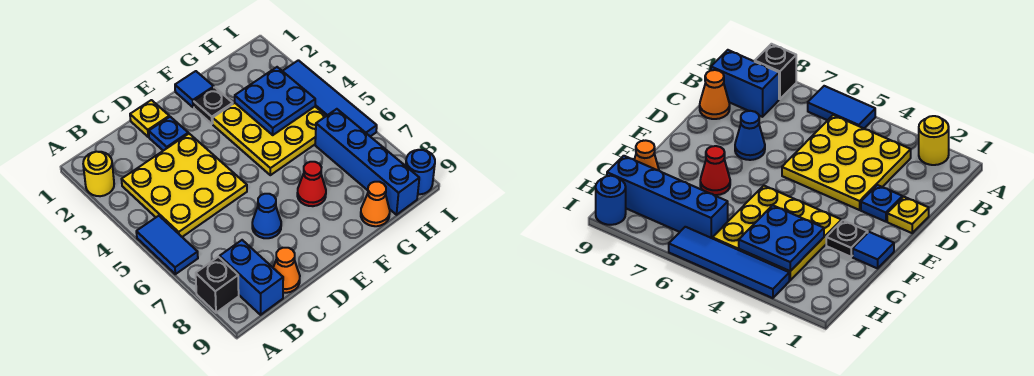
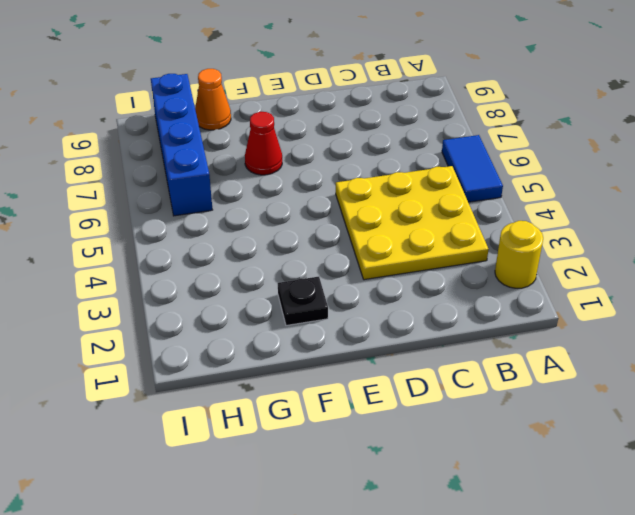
none -> black brick A8 level 1
none -> blue brick B8:B9 level 1
none -> orange cone C9 level 1

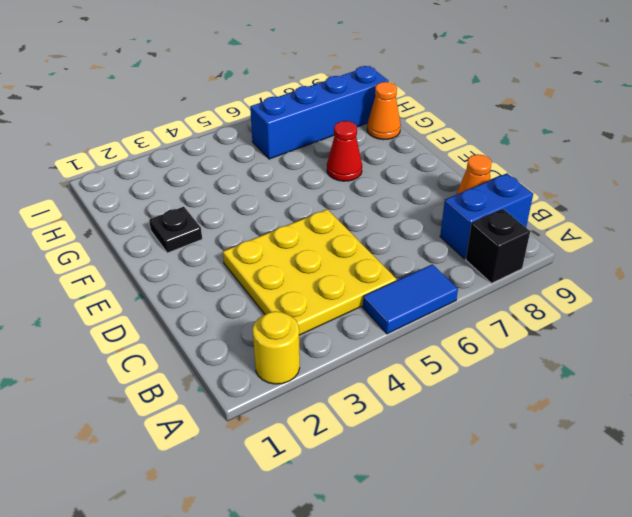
none -> yellow plate D1 level 1
none -> blue plate D2 level 1
none -> blue cone D7 level 1

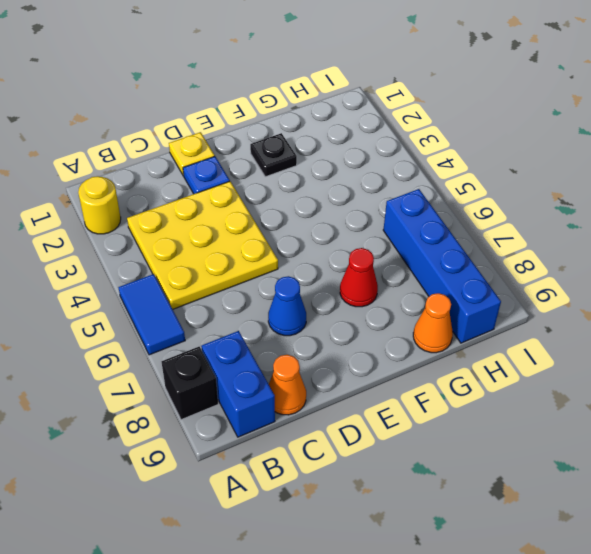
none -> blue tile F1 level 1
none -> yellow plate F3:H5 level 1
none -> blue tile I3:I6 level 1

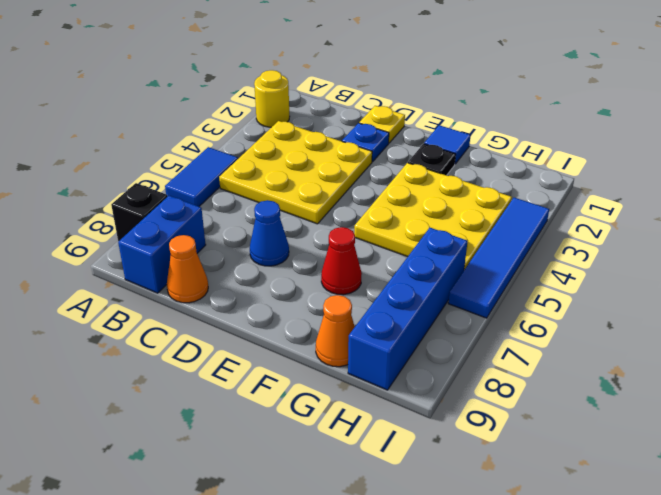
none -> blue round brick I9 level 1
none -> blue plate G3:H4 level 2

